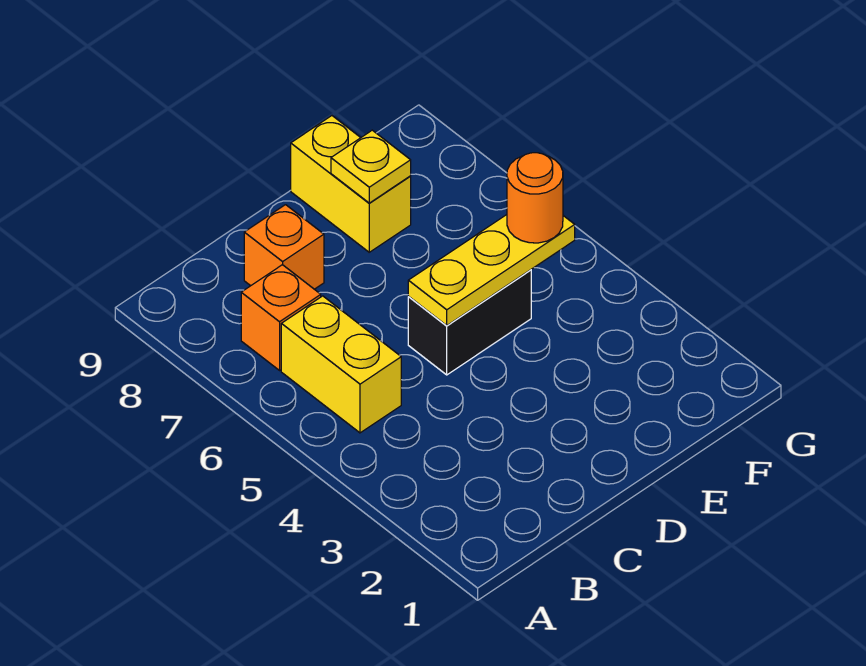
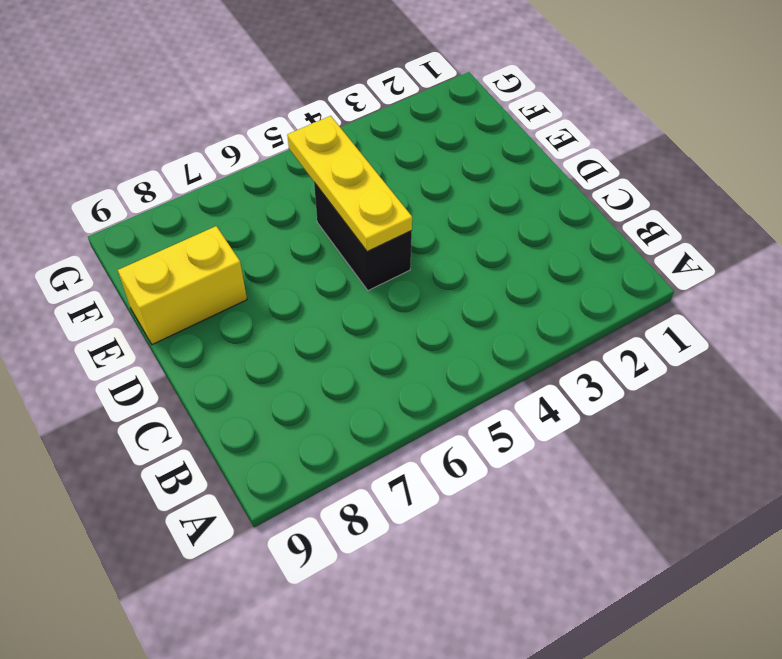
none -> yellow brick B5:B6 level 1
none -> orange brick B7 level 1

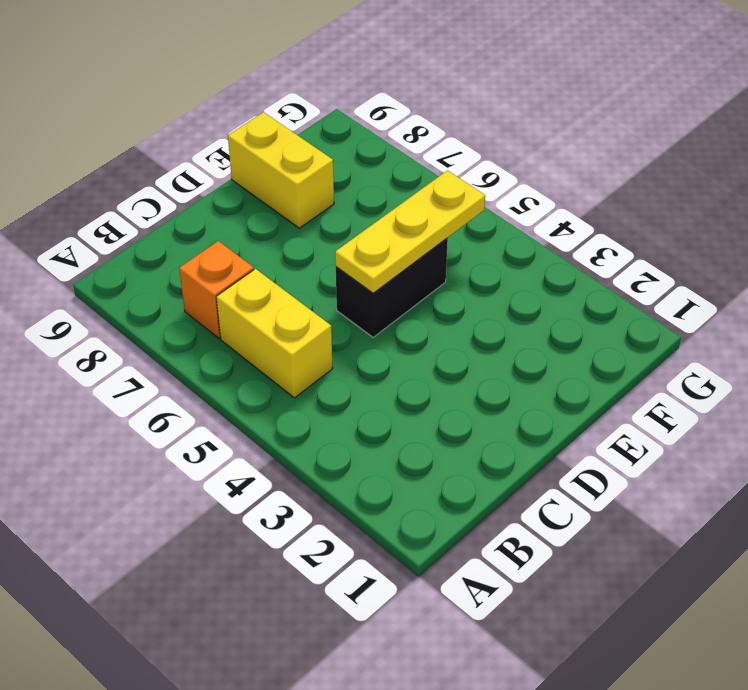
none -> orange brick C8 level 1
none -> yellow plate E8 level 2

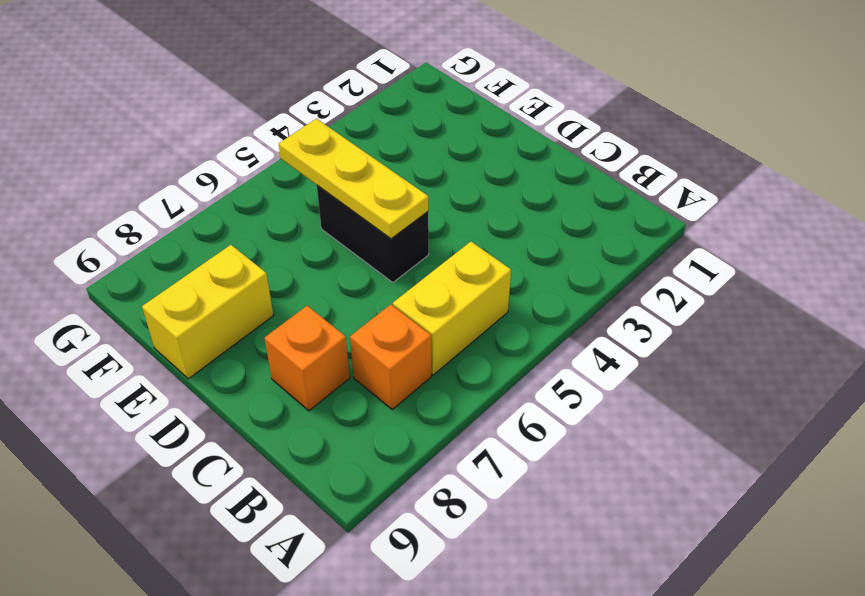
none -> yellow plate E8 level 2
none -> orange round brick F5 level 3

